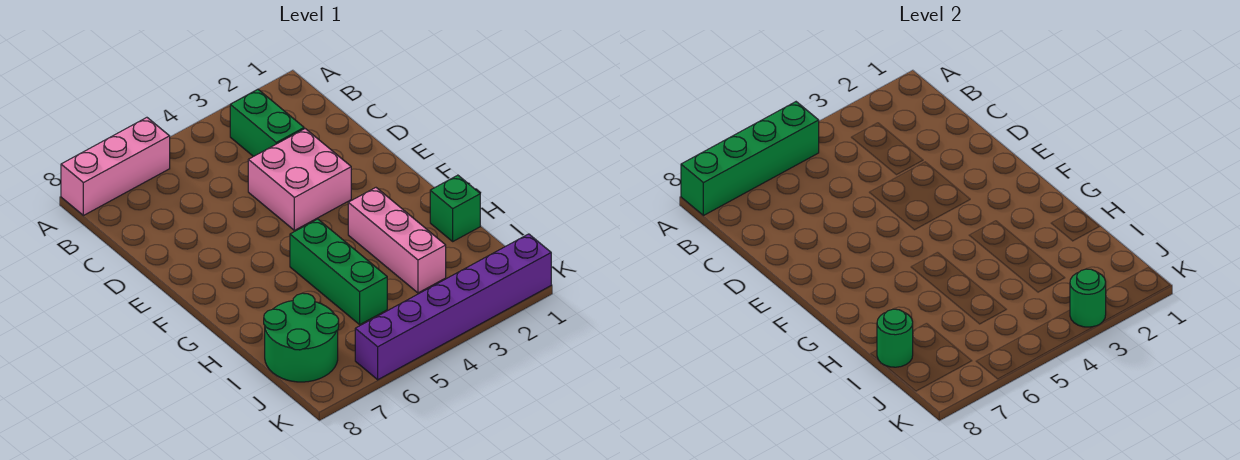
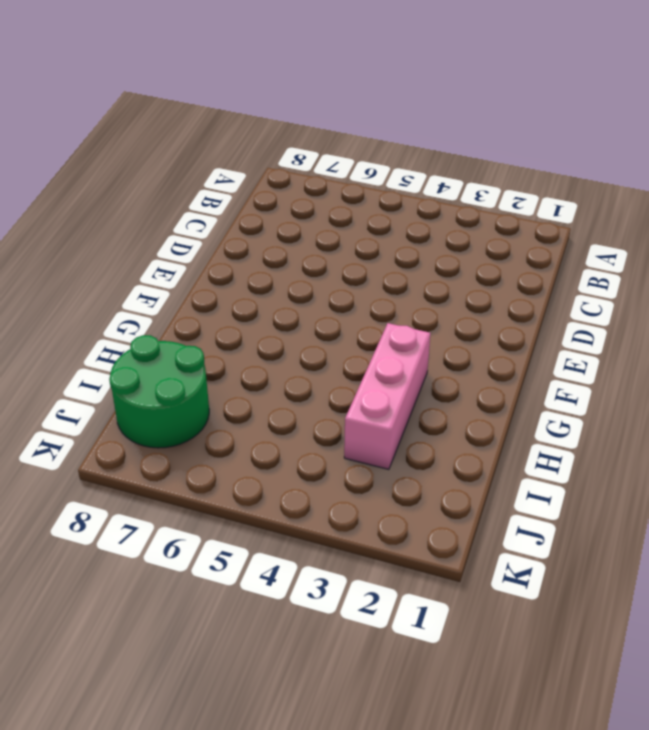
none -> pink brick A6:A8 level 1
none -> green brick B3:C3 level 1

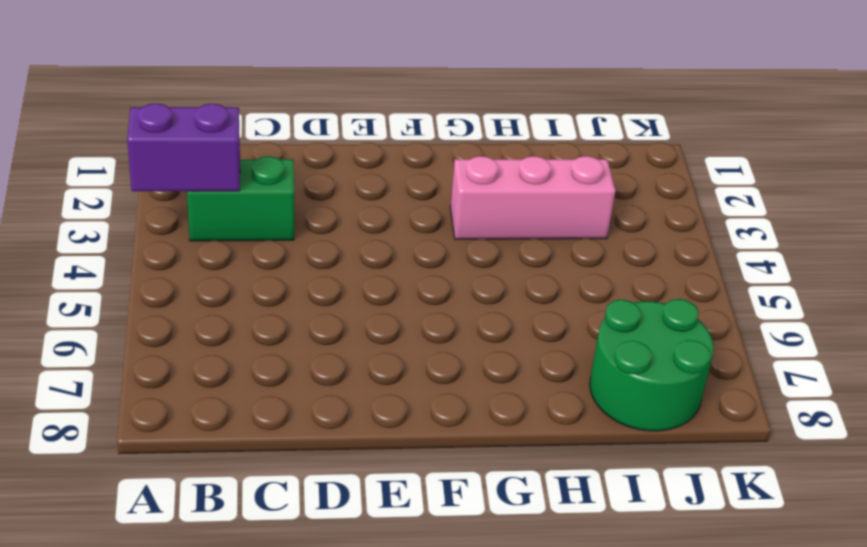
purple brick A3:B3 level 2 -> none
none -> pink brick A6:A8 level 1
none -> pink brick D3:E4 level 1

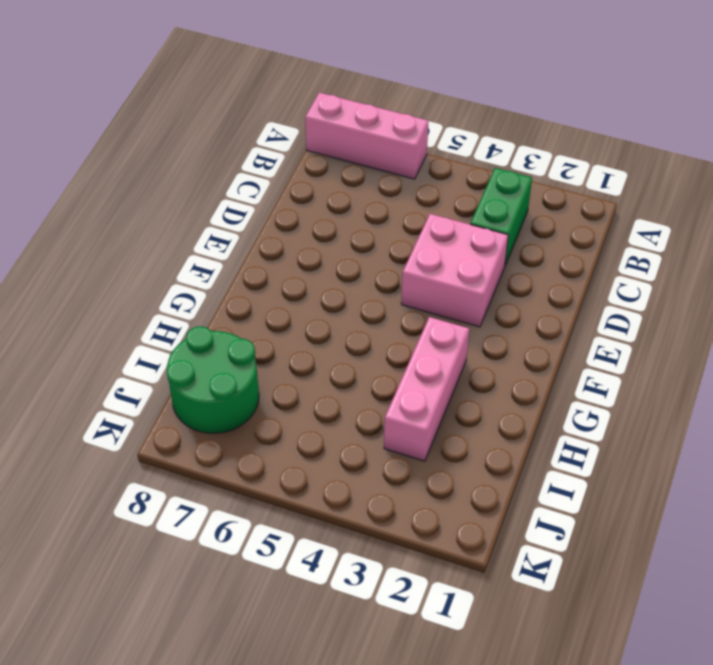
none -> green brick G5:I5 level 1
none -> green brick H1 level 1

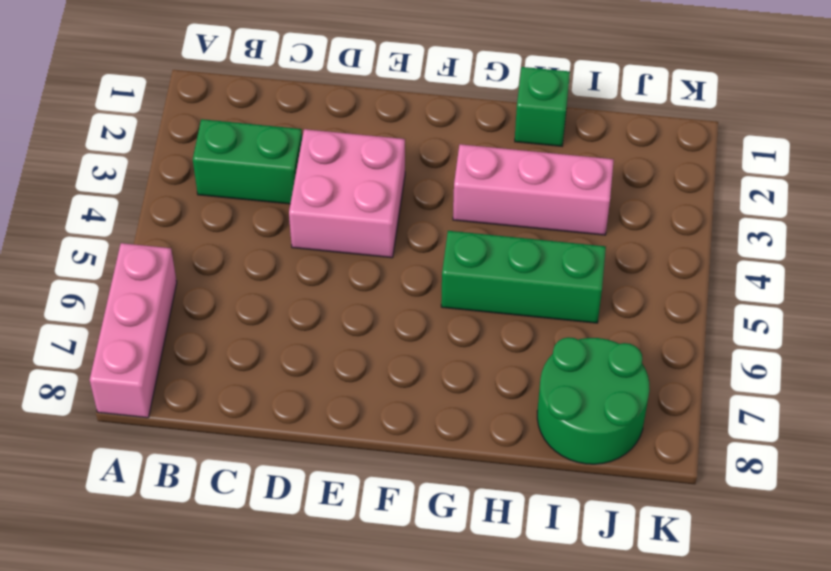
none -> purple brick K1:K6 level 1
none -> green brick A5:A8 level 2

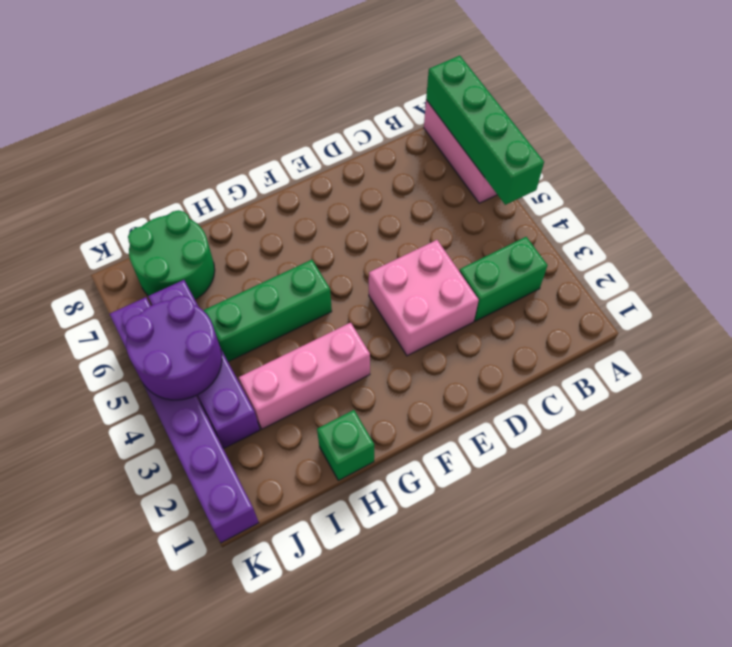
purple brick J3:J6 level 1 -> none
purple round brick J4:K5 level 2 -> none
none -> green round brick I8 level 2
none -> green round brick K3 level 2

